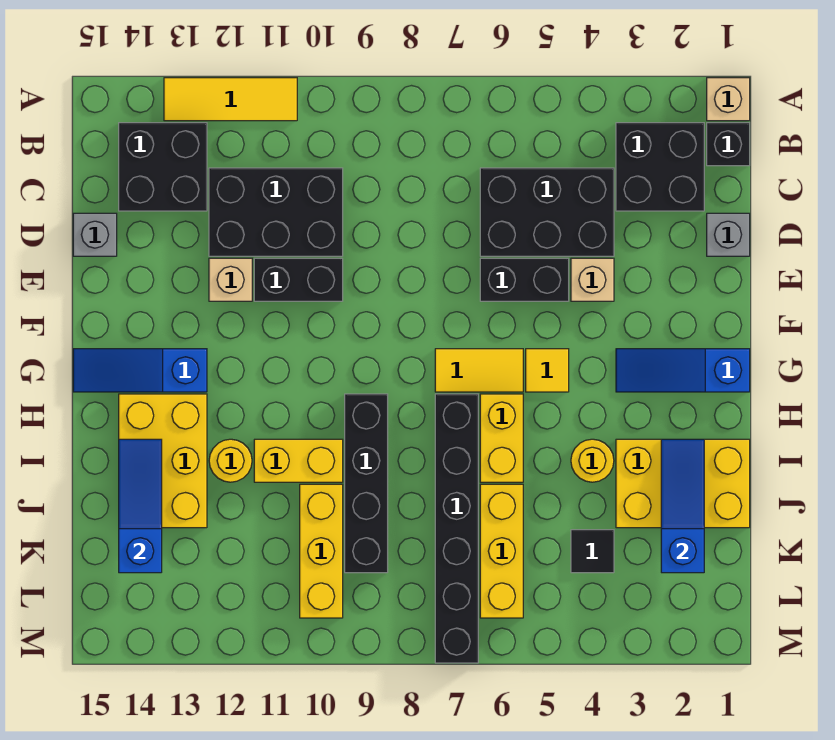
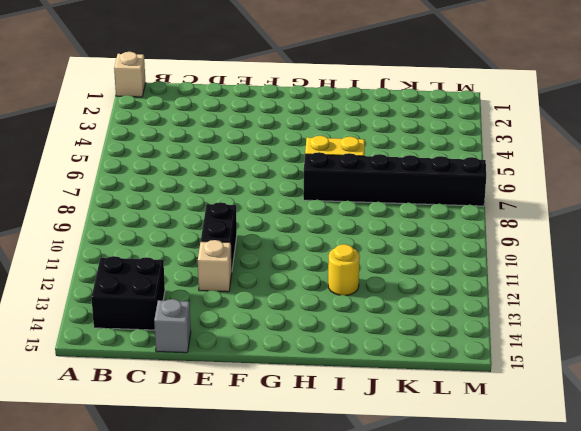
none -> yellow tile A11:A13 level 1
none -> black brick B1 level 1
none -> black brick B2:C3 level 1
none -> black brick C4:D6 level 1

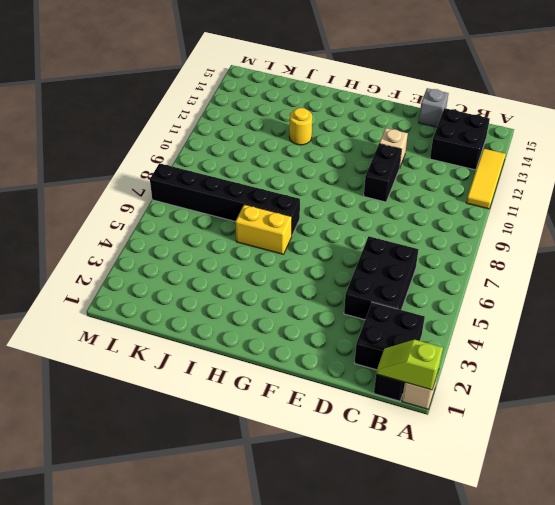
lime slope A1:B1 level 2 top A -> none
none -> black brick C10:D12 level 1
none -> grey brick D1 level 1
none -> tan brick E4 level 1
none -> black brick E5:E6 level 1

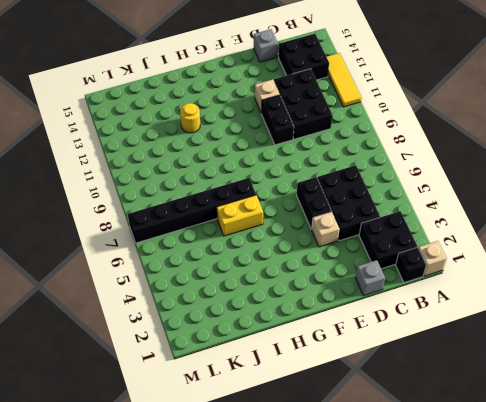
none -> blue slope G1:G3 level 1 top 1
none -> yellow tile G5 level 1
none -> yellow tile G6:G7 level 1
none -> blue slope G13:G15 level 1 top 13

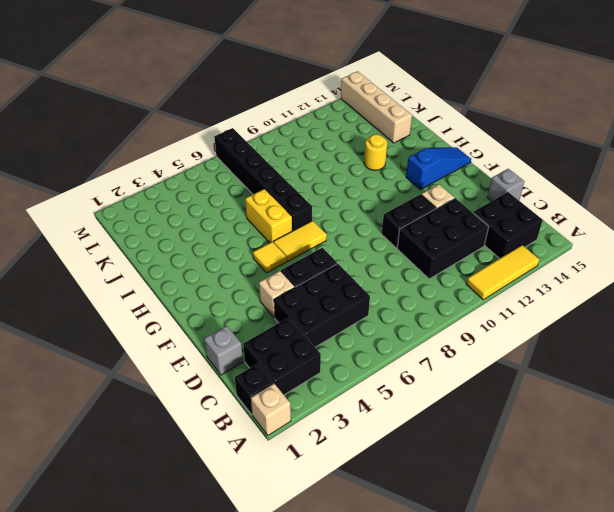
tan brick J14:M14 level 1 -> yellow brick H13:J14 level 1
none -> blue slope G1:G3 level 1 top 1
none -> black brick H9:K9 level 1
none -> yellow brick I1:J3 level 1
none -> yellow round brick I4 level 1

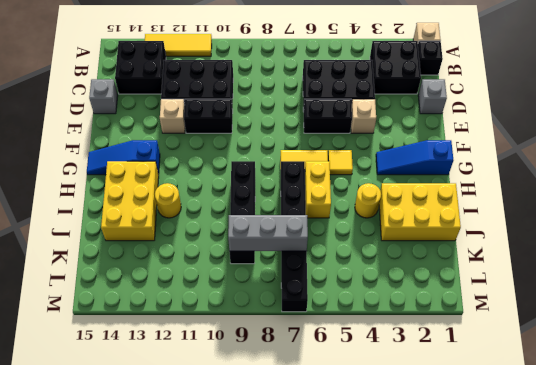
grey brick K7:K9 level 2 -> none
none -> yellow brick I10:I11 level 1
none -> yellow brick J6:L6 level 1
none -> yellow brick J10:L10 level 1
none -> black tile K4 level 1

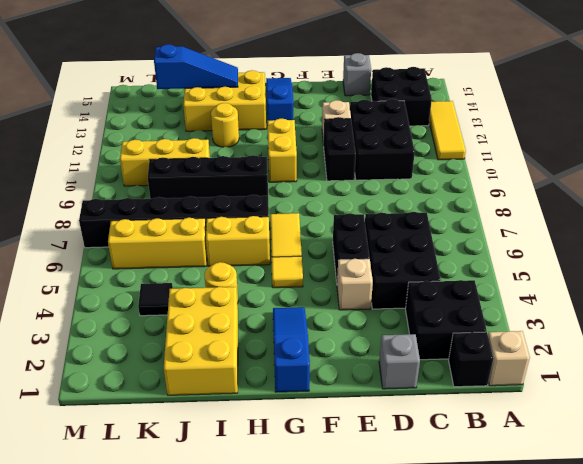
yellow brick G10:G11 level 1 -> yellow brick I10:I11 level 1
none -> blue slope I2:K2 level 2 top K

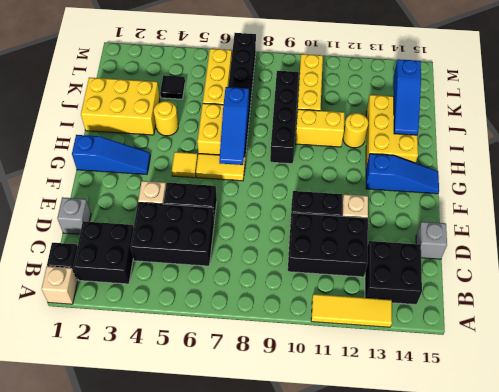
blue slope G7:I7 level 2 top I -> blue slope I2:K2 level 2 top K

